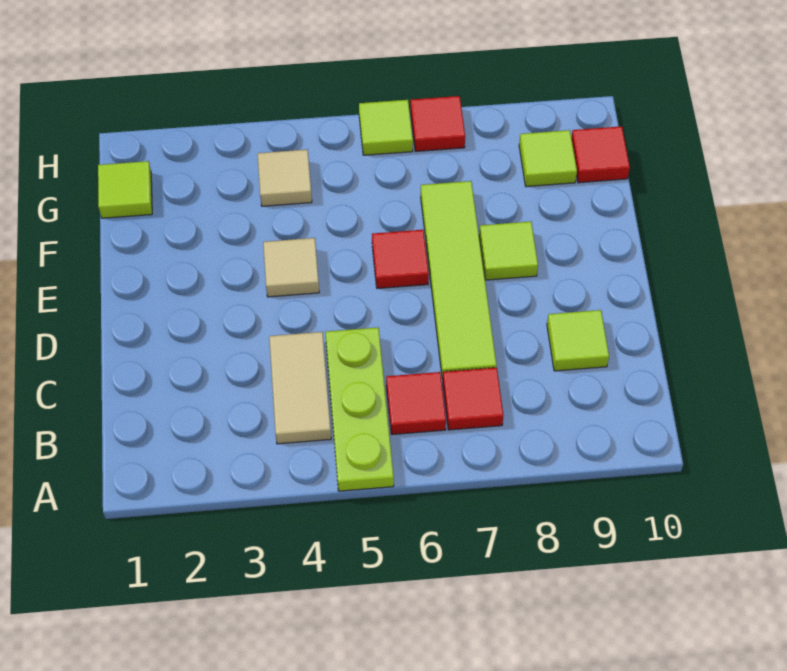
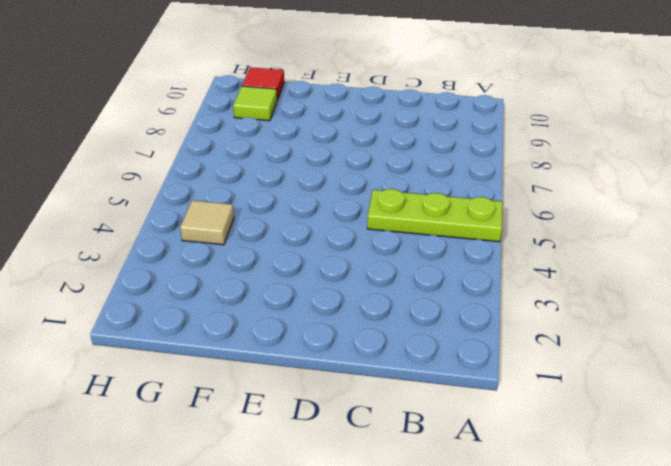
none -> tan tile B4:C4 level 1
none -> red tile B6 level 1
none -> red tile B7 level 1

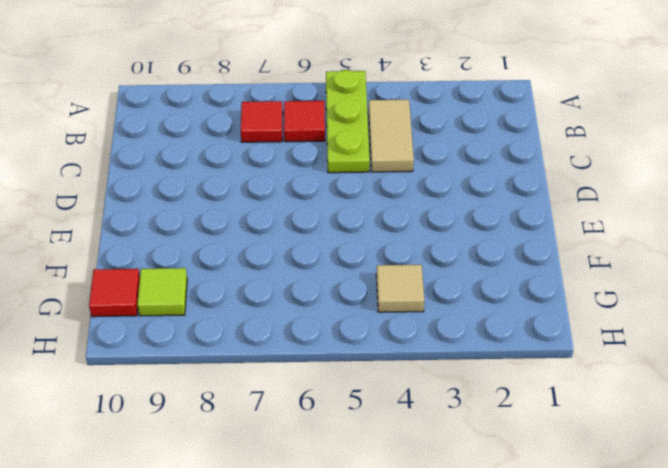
none -> lime tile C7:F7 level 1
none -> lime tile C9 level 1
none -> tan tile E4 level 1

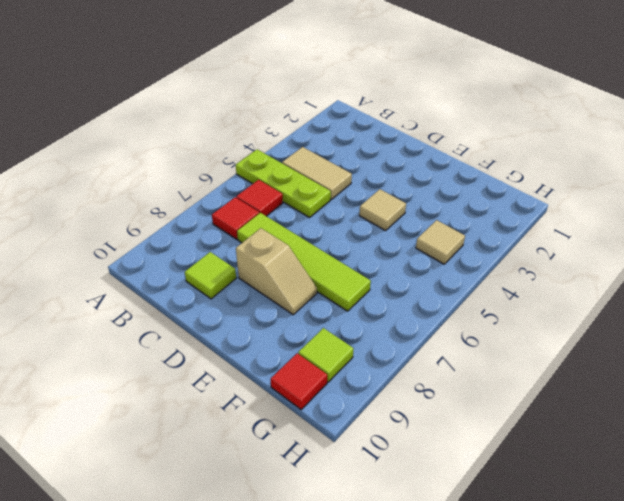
tan slope D8:E8 level 1 top D -> lime tile E8 level 1
none -> red tile E6 level 1
none -> lime tile G1 level 1
none -> lime tile H6 level 1

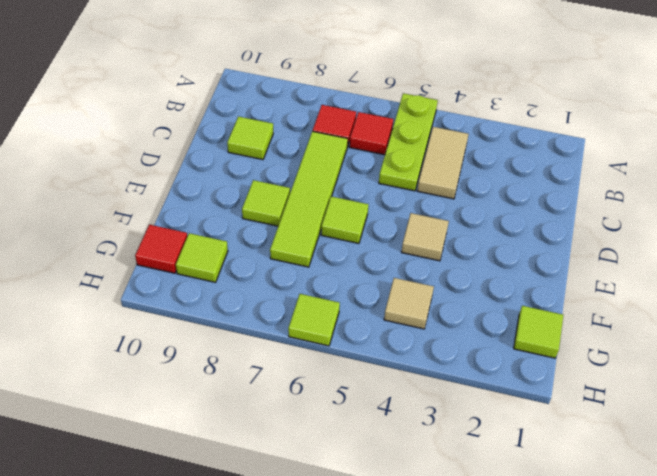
lime tile E6 level 1 -> red tile E6 level 1
none -> red tile H7 level 1

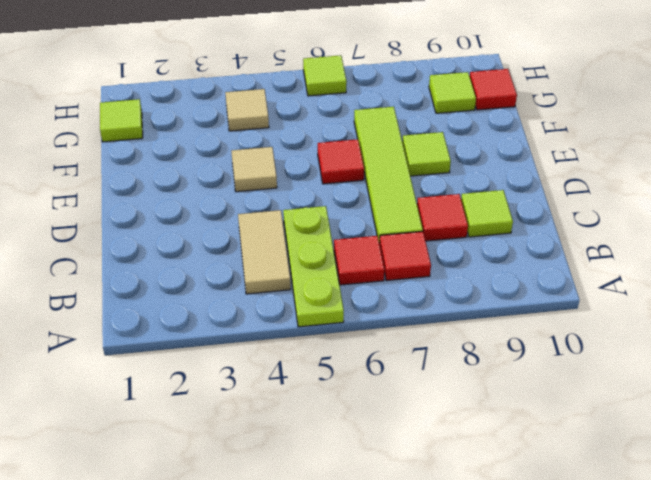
red tile C8 level 1 -> red tile H7 level 1

